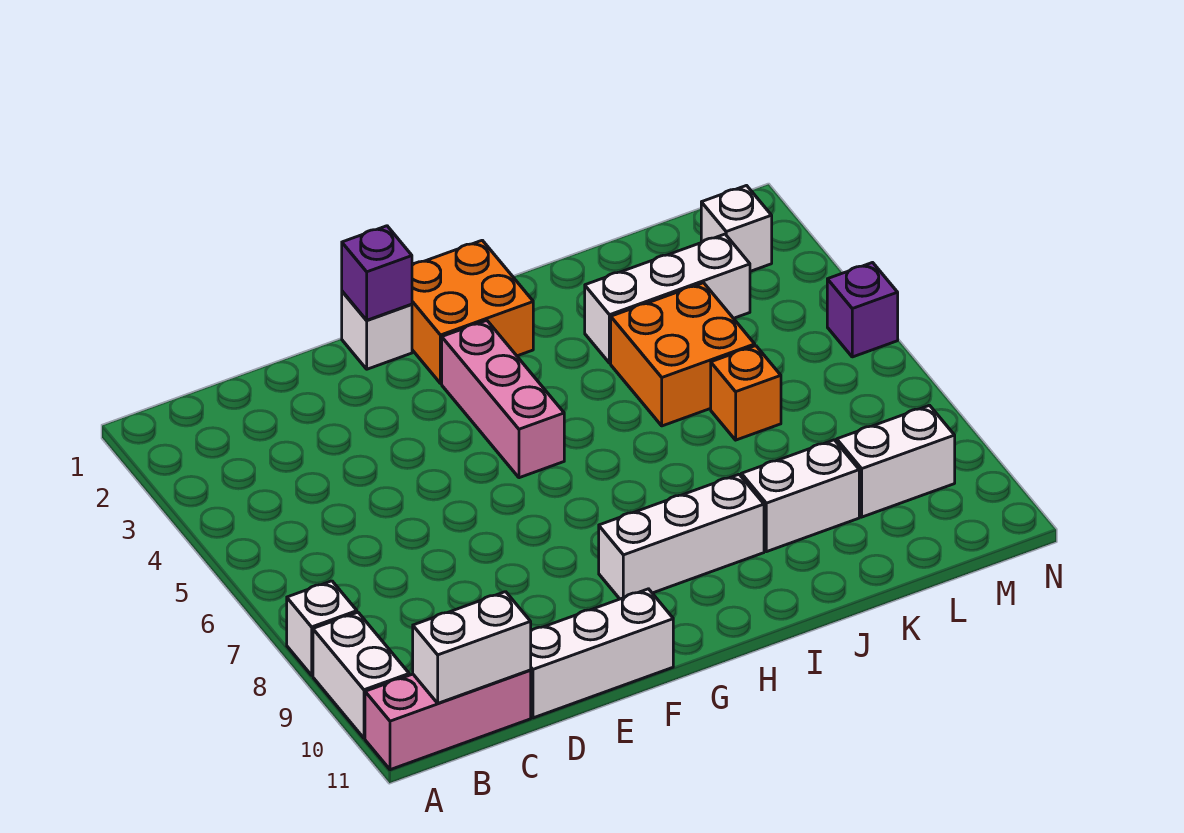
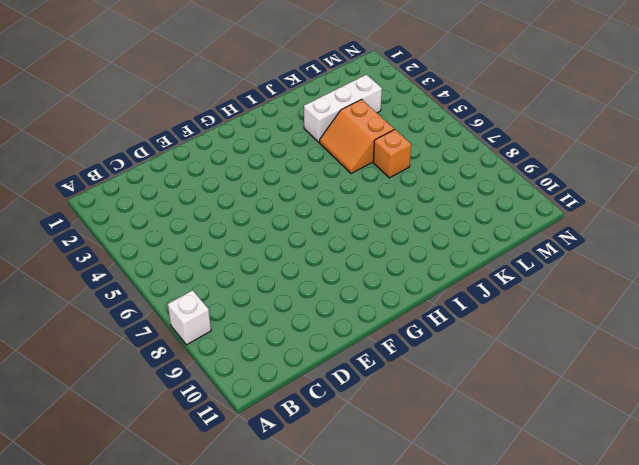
orange slope J4:K5 level 1 top K -> orange brick J4:K5 level 1
none -> white brick A9:A10 level 1
none -> pink brick A11:C11 level 1
none -> white brick D11:F11 level 1

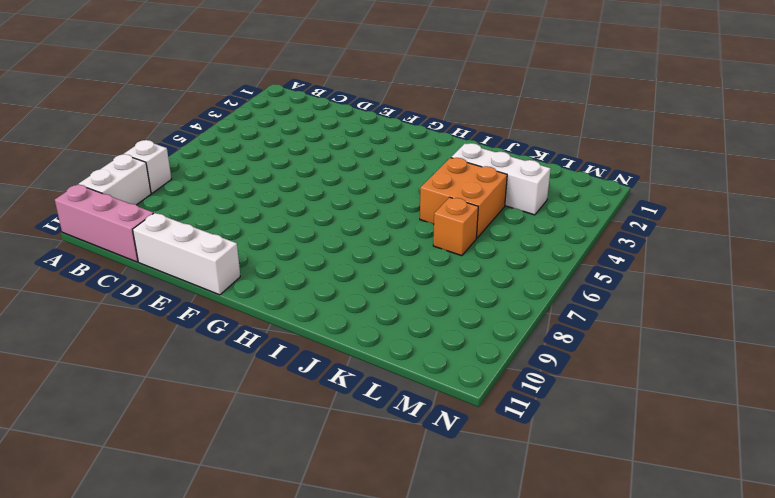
none -> white brick F1 level 1
none -> orange brick G1:H2 level 1
none -> pink brick G3:G5 level 1

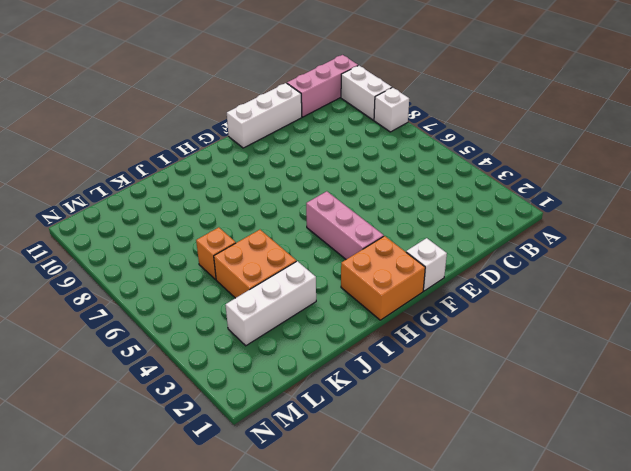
none -> white brick G9:I9 level 1
none -> white brick J9:K9 level 1
none -> white brick L9:M9 level 1

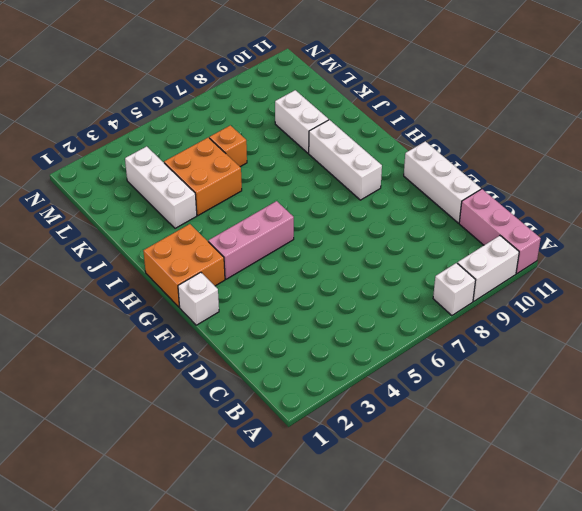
none -> white brick L9:M9 level 1
none -> white brick M2 level 1
none -> purple brick N5 level 1

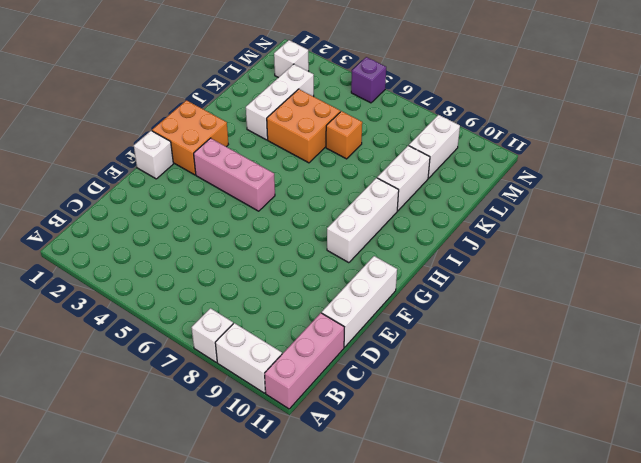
none -> white brick B11:C11 level 2
none -> purple brick F1 level 2

